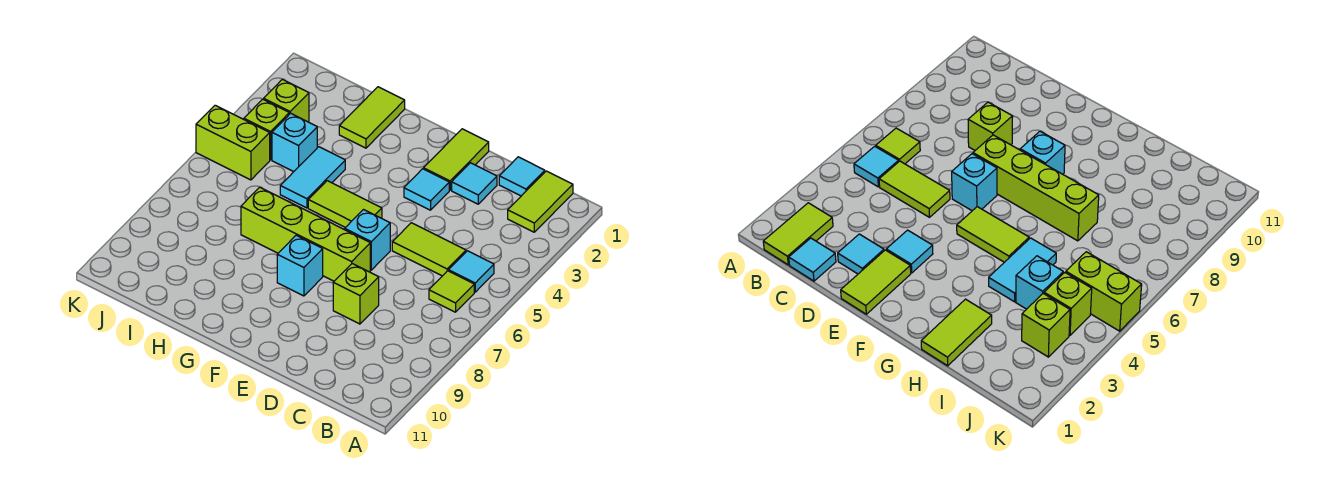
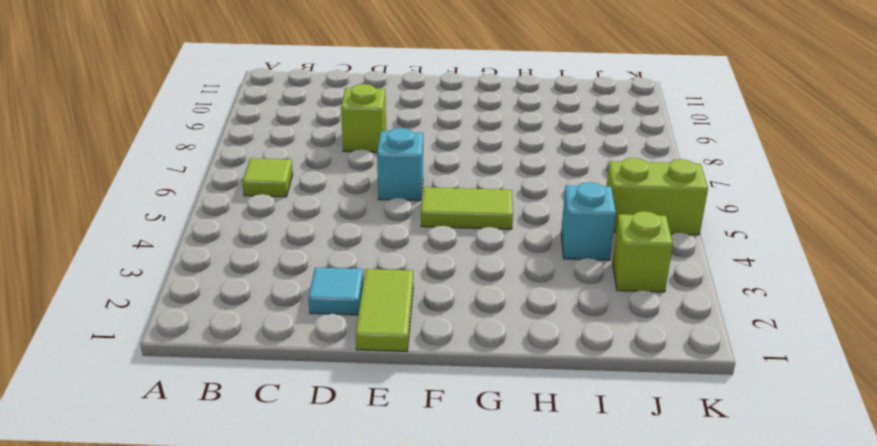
none -> lime tile B1:B2 level 1
none -> cyan tile B5 level 1
none -> cyan tile C1 level 1

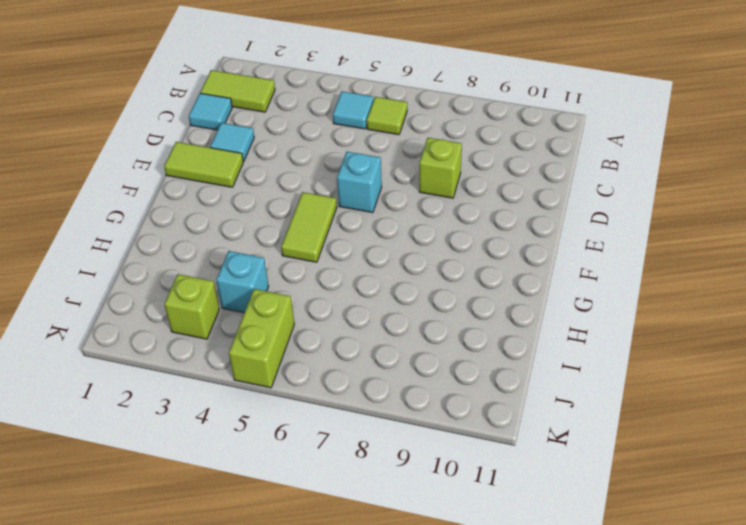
none -> lime tile C5:D5 level 1
none -> cyan tile E3 level 1
none -> lime brick E7:H7 level 1

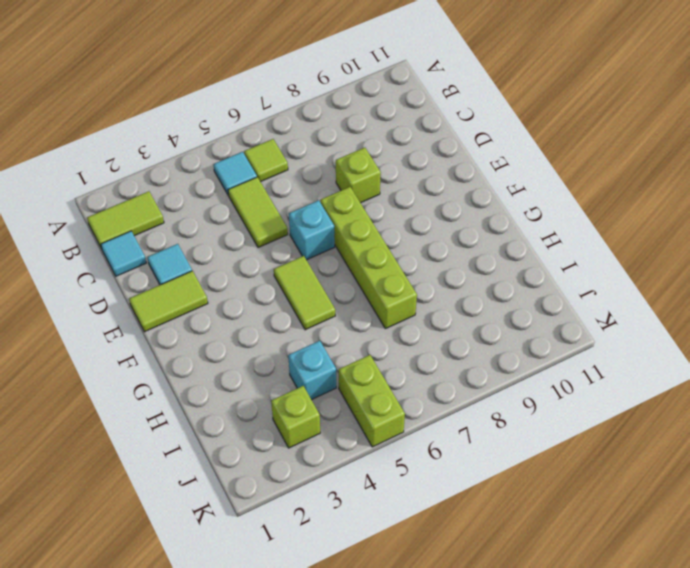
none -> cyan tile E3 level 1
none -> cyan brick F8 level 1
none -> lime tile H1:H2 level 1

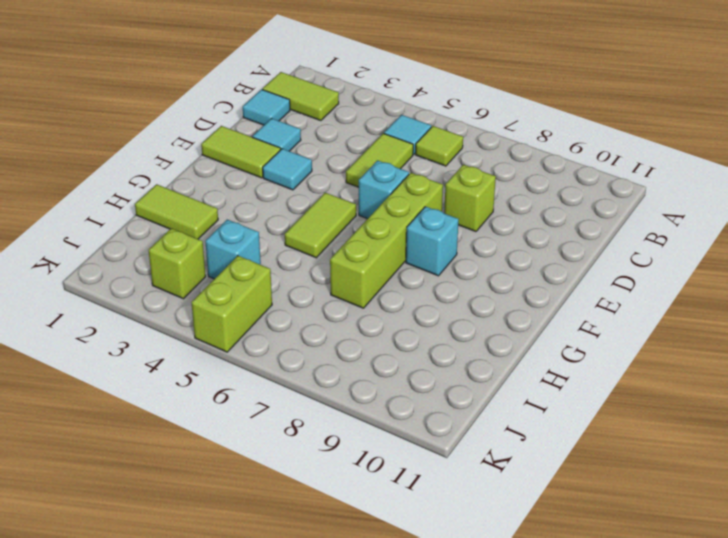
none -> cyan tile H4:H5 level 1
none -> lime brick J4 level 1

